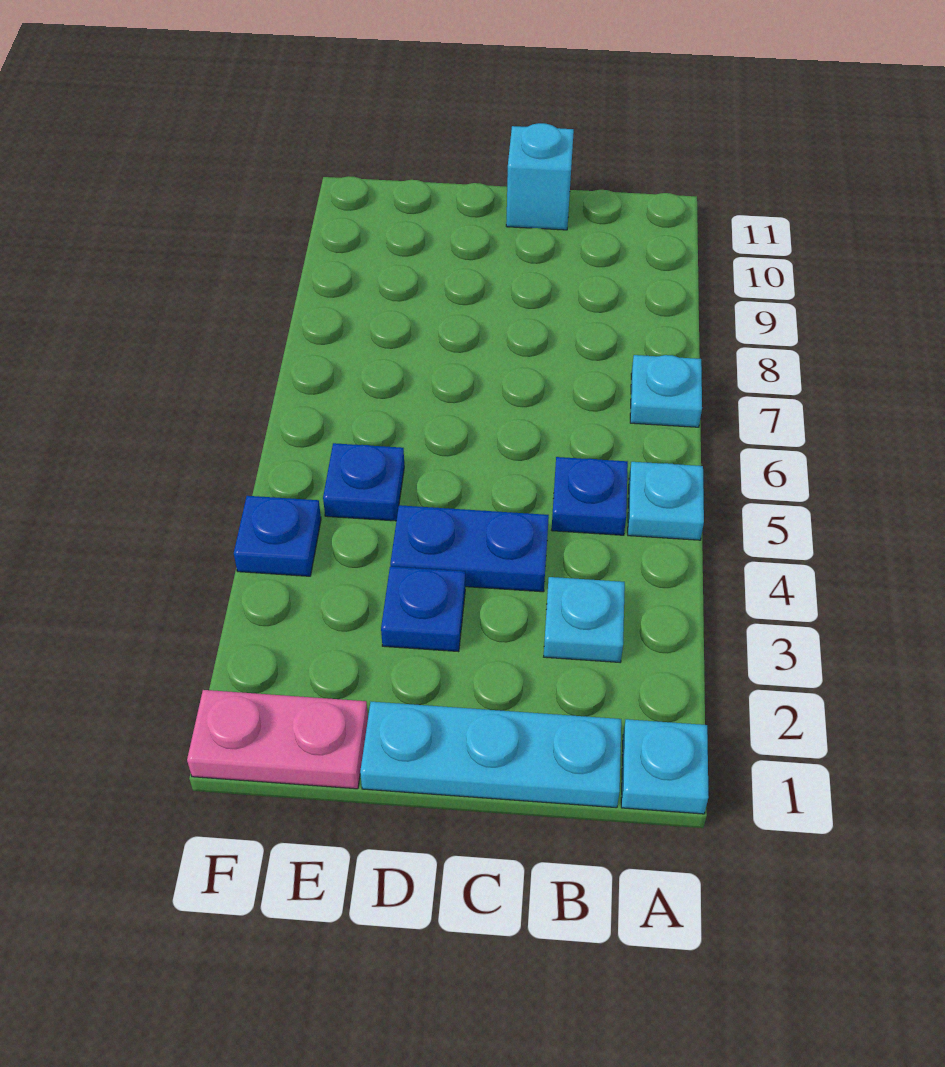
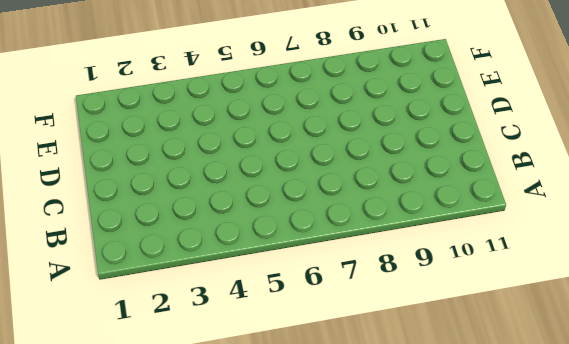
none -> cyan plate A1 level 1
none -> cyan plate A5 level 1
none -> cyan plate A7 level 1

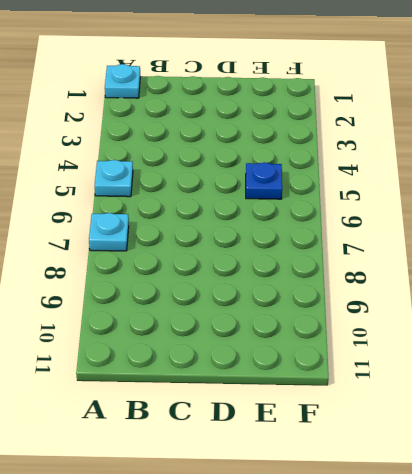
none -> cyan plate B1:D1 level 1
none -> cyan plate B3 level 1
none -> blue plate B5 level 1

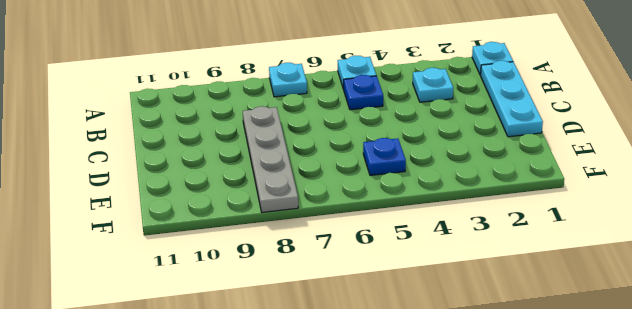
grey plate C8:F8 level 1 -> none
none -> blue plate C4:D4 level 1
none -> cyan brick C11 level 1
none -> blue plate D3 level 1

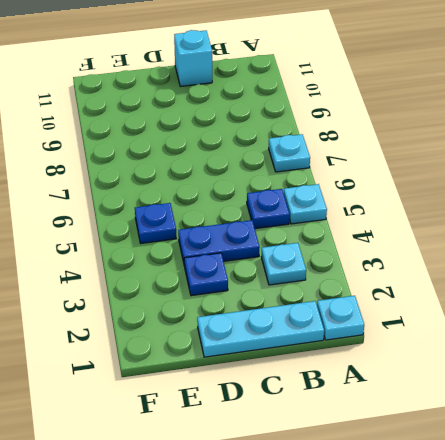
none -> pink plate E1:F1 level 1
none -> blue plate F4 level 1

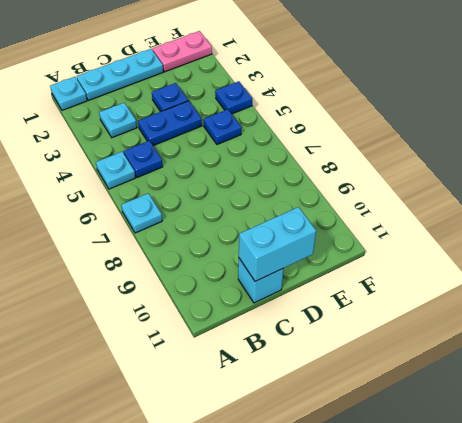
cyan brick C11:D11 level 2 -> none

